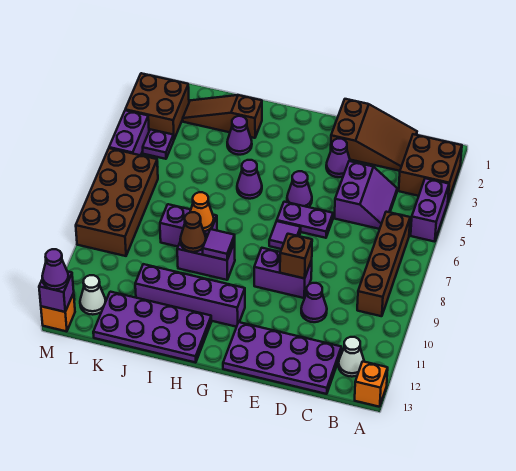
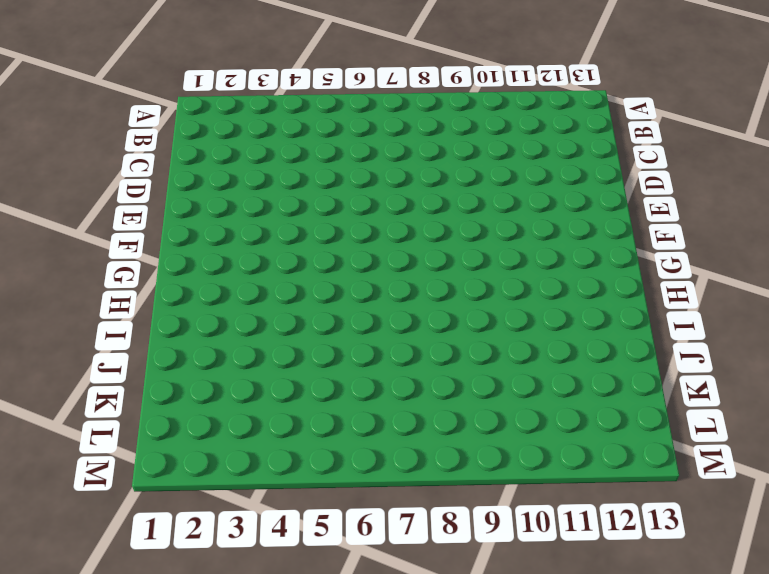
none -> brown brick A2:B3 level 1
none -> purple brick A4:A5 level 1
none -> orange brick A13 level 1
none -> brown brick B6:B9 level 1

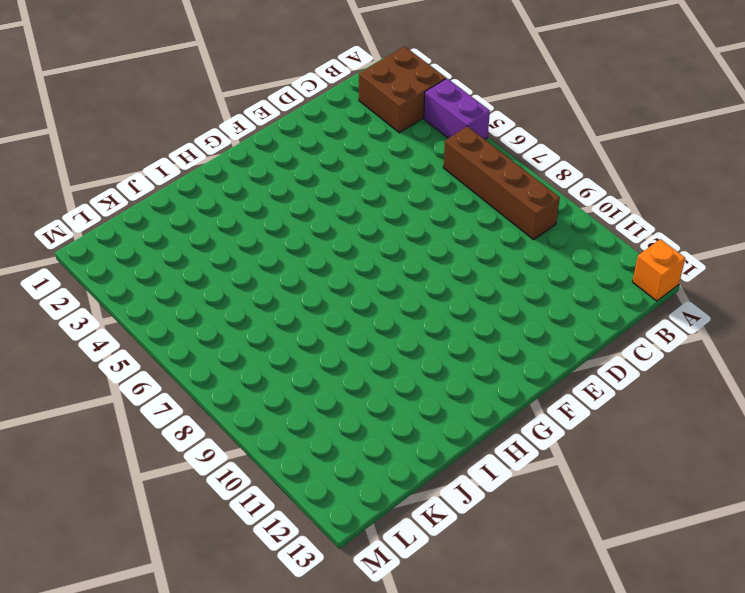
none -> white cone B12 level 1
none -> brown slope C1:E2 level 1 top E
none -> purple slope C4:D5 level 1 top D
none -> purple plate C12:F13 level 1

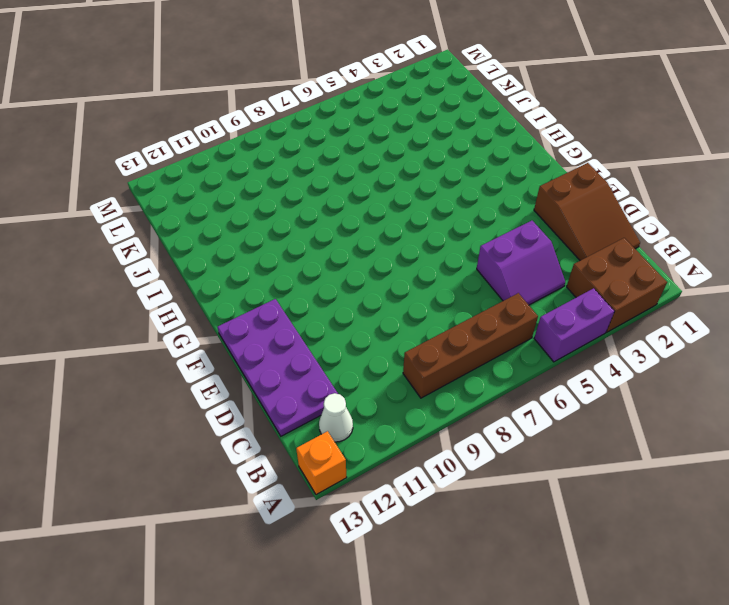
none -> purple cone D10 level 1
none -> purple cone E3 level 1
none -> purple plate E6:F6 level 1
none -> purple brick E9:F9 level 1

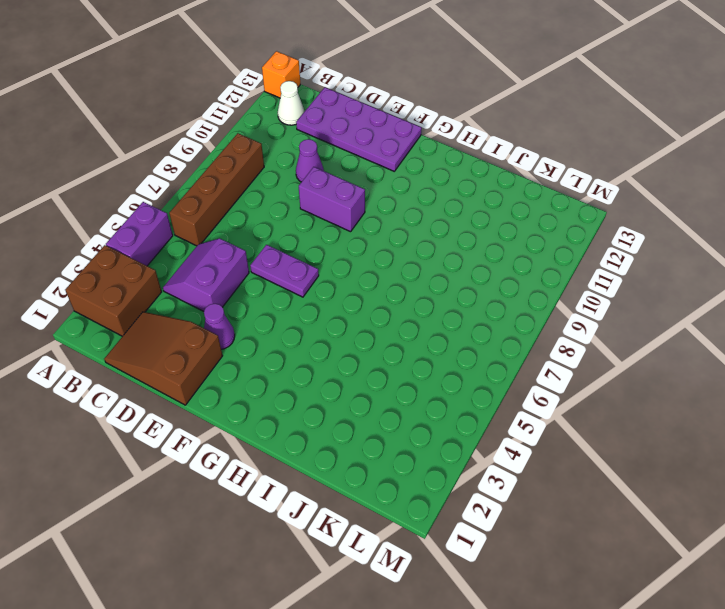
none -> purple cone F5 level 1
none -> purple tile F7 level 1
none -> purple brick G11:J11 level 1
none -> purple cone H5 level 1

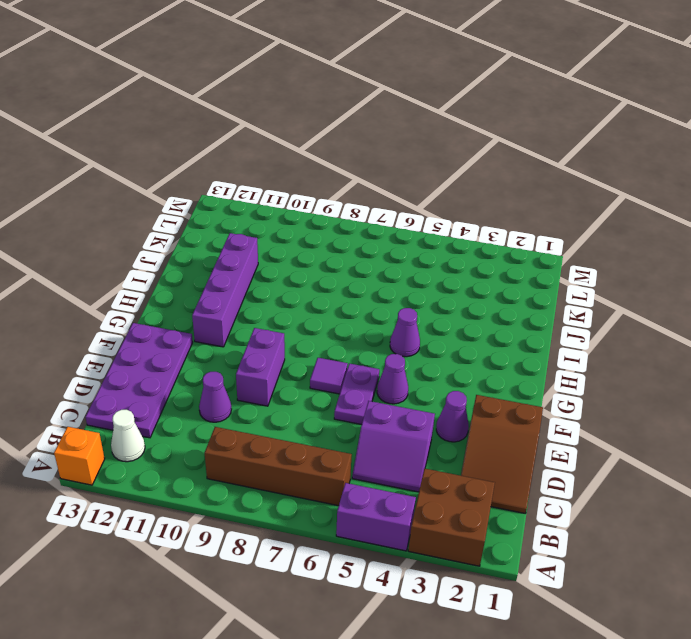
none -> purple brick H9:I9 level 1
none -> purple plate H12:K13 level 1
none -> brown slope I2:K2 level 1 top I
none -> purple cone I3 level 1

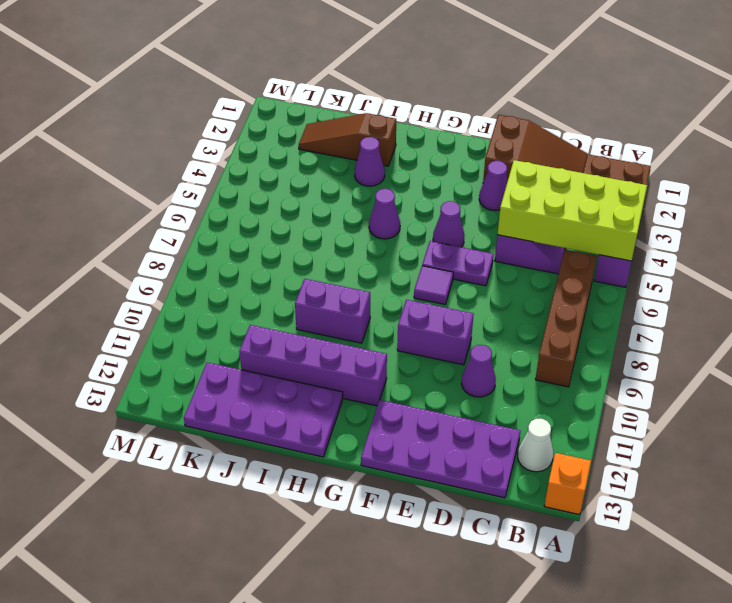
lime brick A4:D5 level 2 -> none
none -> purple brick I8:J8 level 1
none -> brown brick L2:M3 level 1
none -> purple plate L4 level 1
none -> brown brick L6:M9 level 1

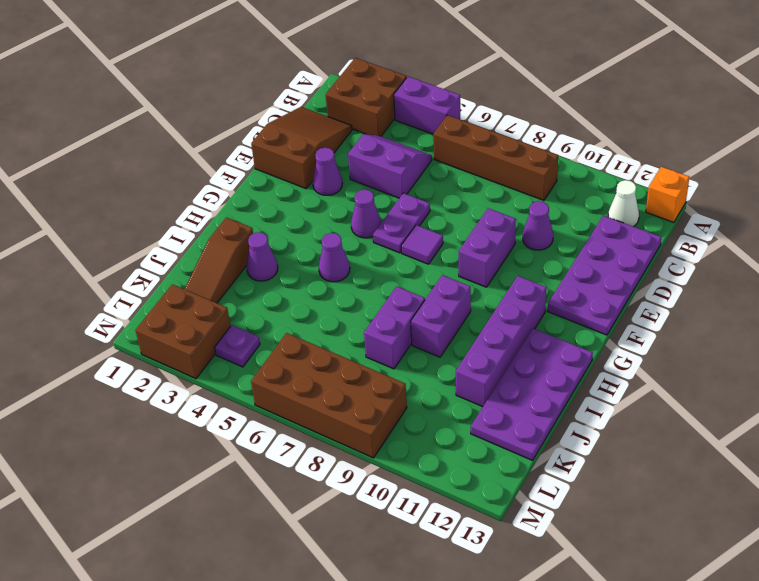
none -> white cone L12 level 1
none -> purple brick M4:M5 level 1
none -> orange brick M13 level 1
none -> brown brick E9 level 2

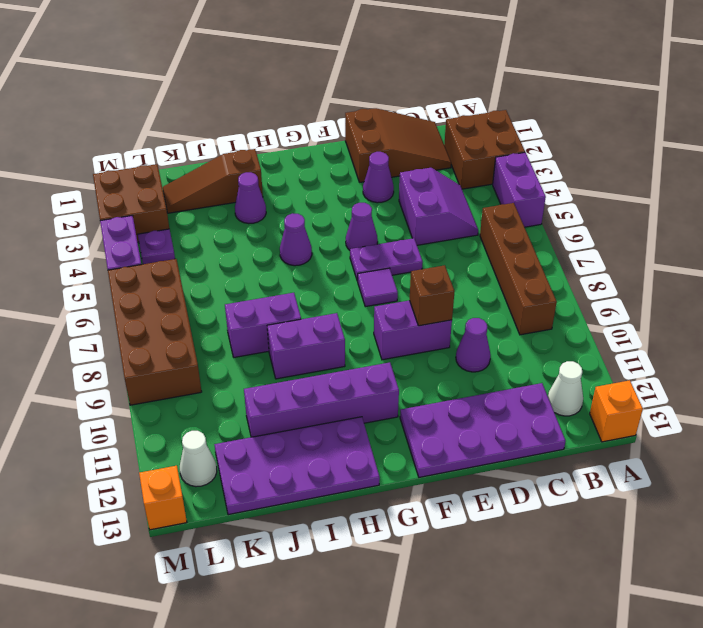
none -> purple tile H9 level 2
none -> orange cone I8 level 2
none -> brown cone I9 level 2
none -> purple brick M13 level 2

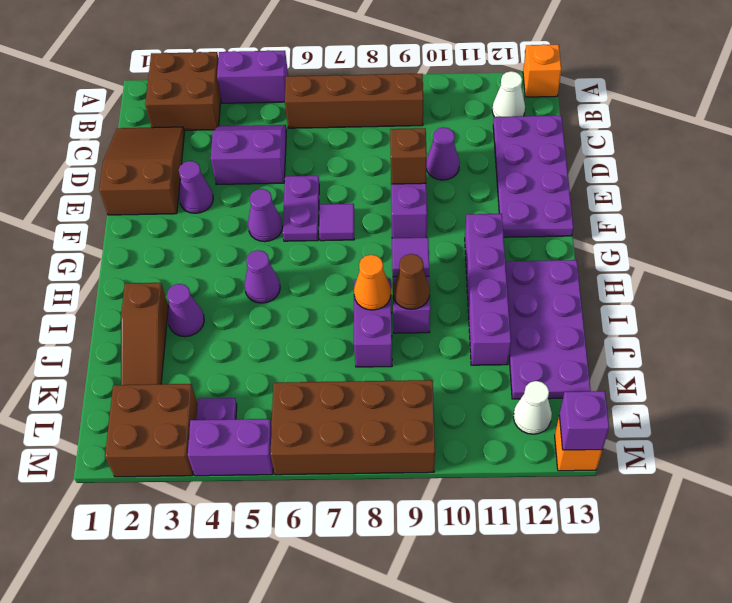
none -> purple cone M13 level 3

